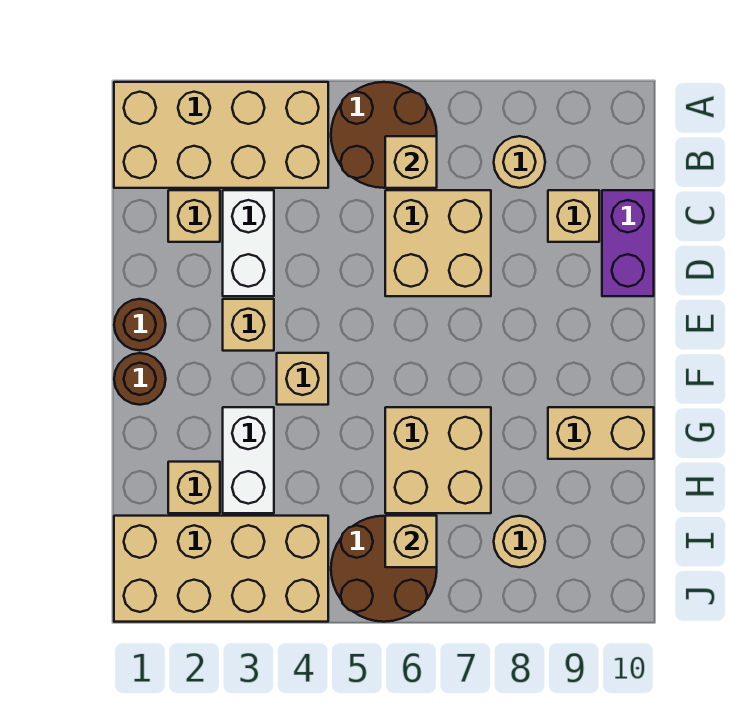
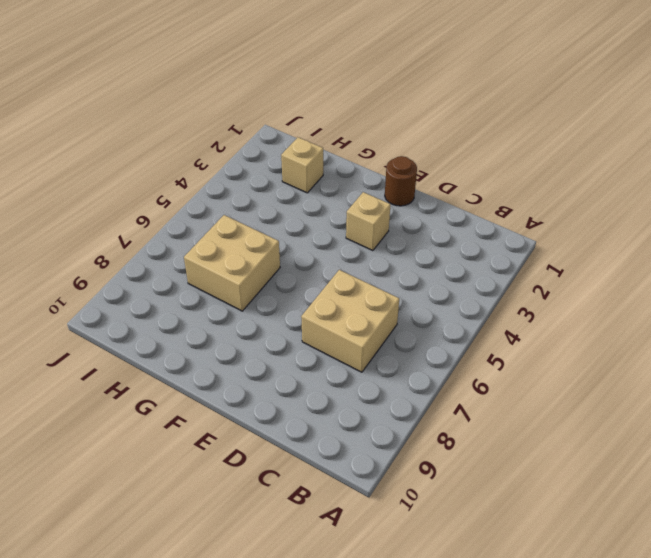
none -> tan brick A1:B4 level 1
none -> brown round brick A5:B6 level 1
none -> tan round brick B8 level 1

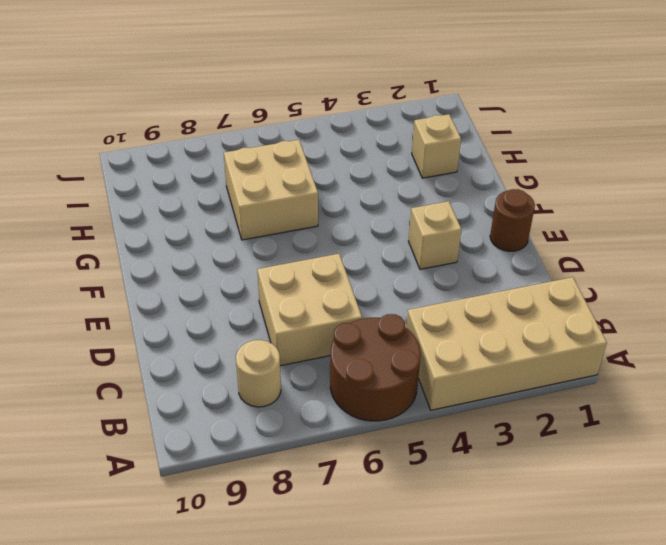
none -> tan brick C2 level 1
none -> white brick C3:D3 level 1
none -> tan brick C9 level 1

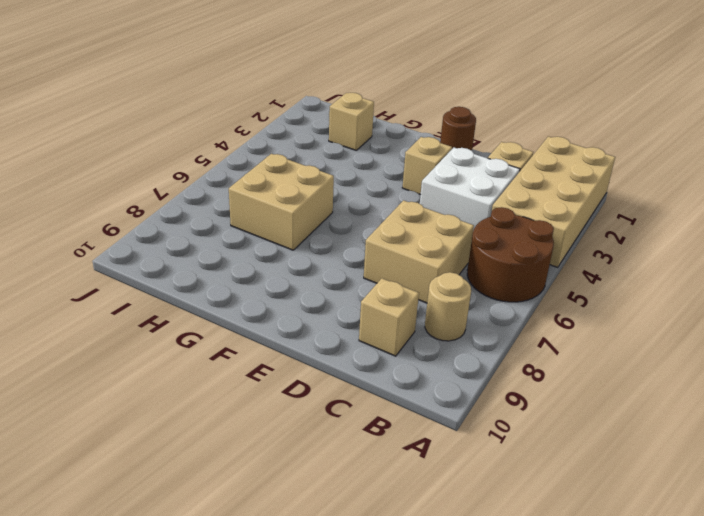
white brick C3:D4 level 1 -> white brick C3:D3 level 1
none -> purple brick C10:D10 level 1
none -> brown round brick F1 level 1
none -> tan brick F4 level 1

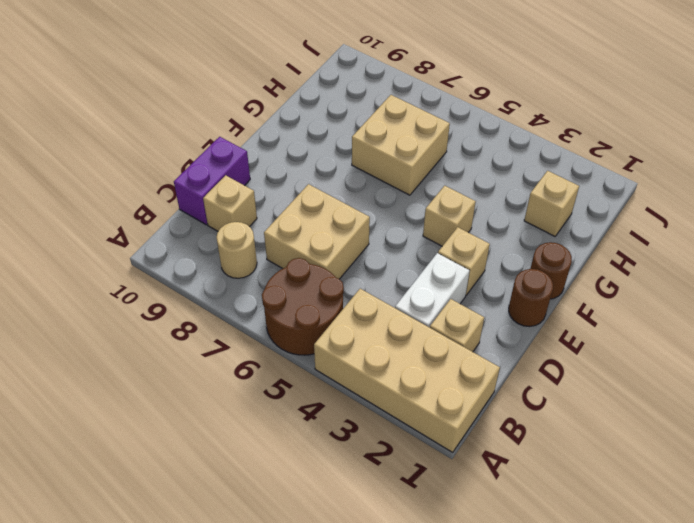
none -> white brick G3:H3 level 1
none -> tan brick G9:G10 level 1
none -> tan brick I1:J4 level 1

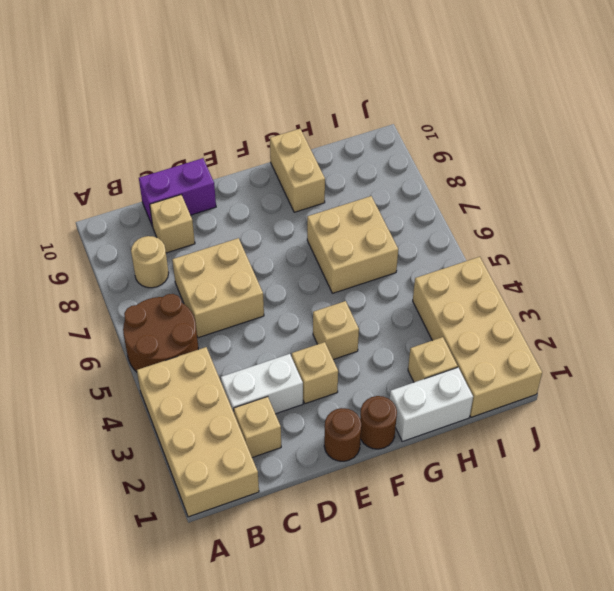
white brick G1:H1 level 1 -> white brick G3:H3 level 1
none -> brown round brick I5:J6 level 1
none -> tan round brick I8 level 1
none -> tan brick B6 level 2

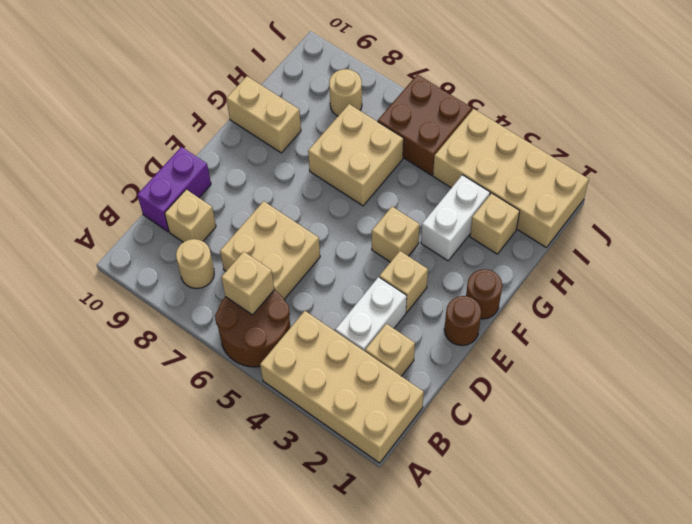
brown brick I5:J6 level 1 -> brown round brick I5:J6 level 1
none -> tan brick I6 level 2

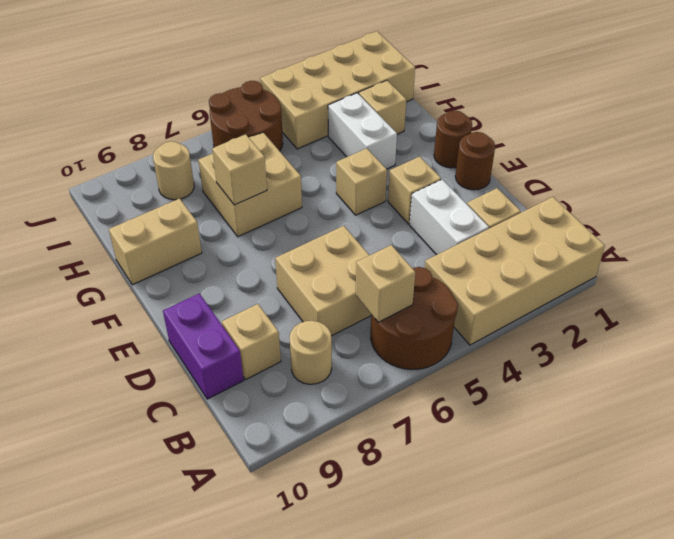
tan brick G7 level 2 -> tan brick I6 level 2

